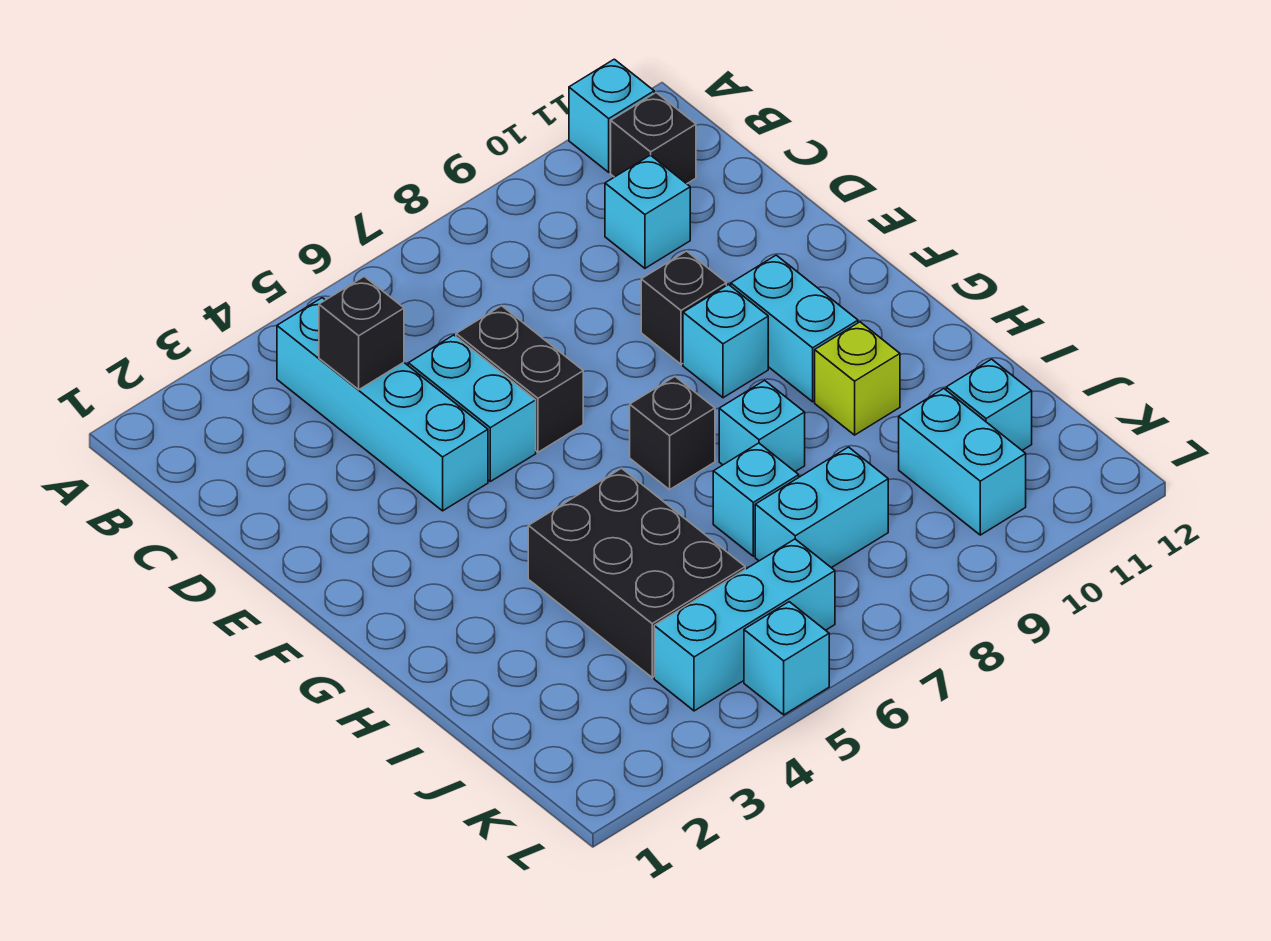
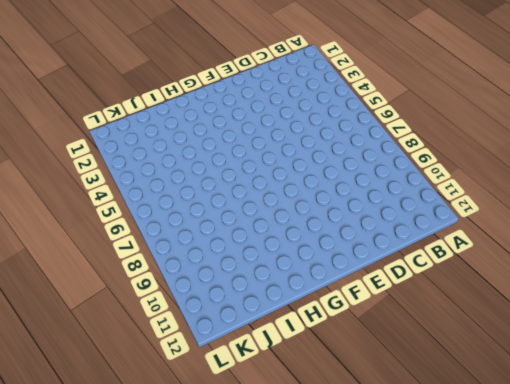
none -> cyan brick A11 level 1
none -> cyan brick B4:E4 level 1
none -> black brick B11 level 1

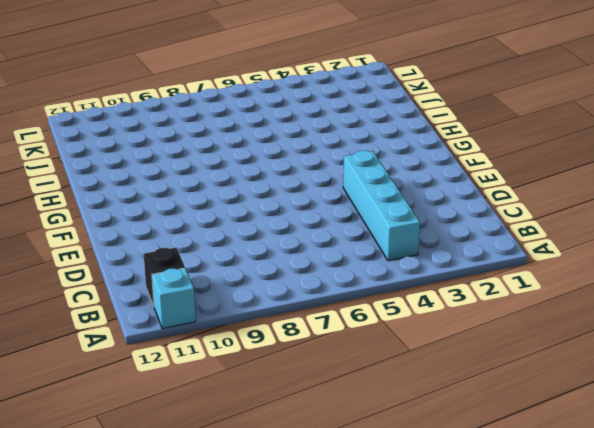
none -> cyan brick C10 level 1
none -> cyan brick D5:E5 level 1
none -> black brick D6:E6 level 1

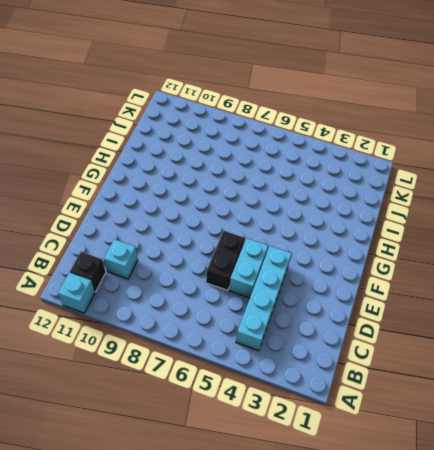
none -> black brick E9 level 1
none -> cyan brick F9 level 1
none -> cyan brick F10:G10 level 1

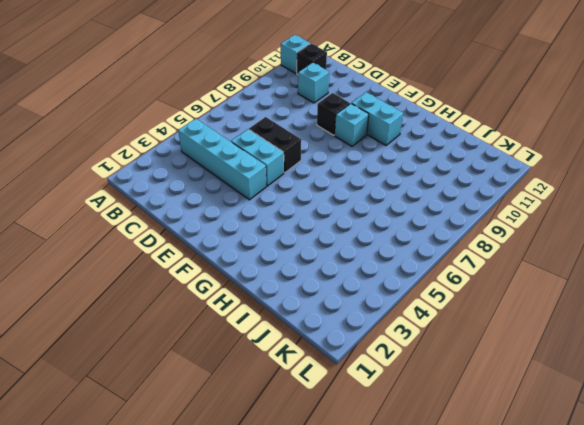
none -> black brick G7 level 1
none -> black brick H4:J5 level 1
none -> cyan brick H8 level 1

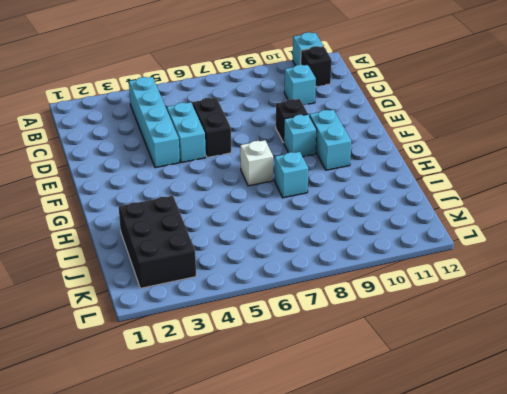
white brick G7 level 1 -> black brick G7 level 1
black brick I2:K3 level 1 -> black brick H4:J5 level 1
none -> lime brick H10 level 1
none -> cyan brick I7 level 1
none -> cyan brick J7:J8 level 1

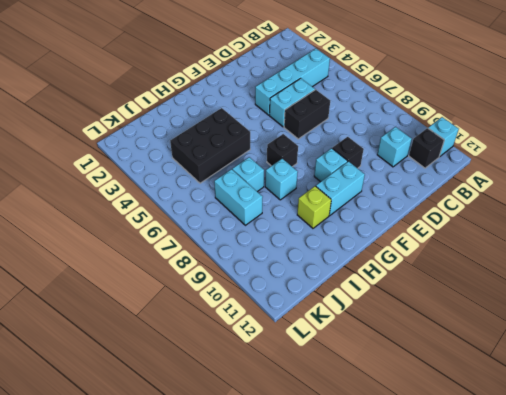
none -> cyan brick J10:K10 level 1
none -> cyan brick J11 level 1
none -> cyan brick K4:K6 level 1

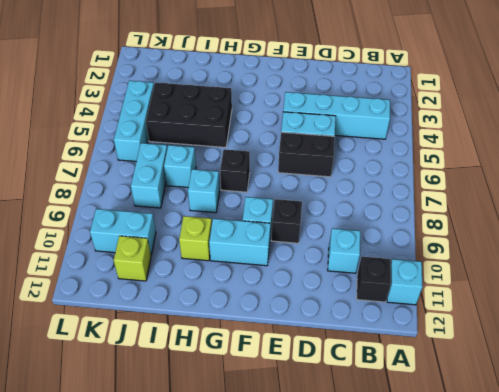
lime brick J11 level 1 -> cyan brick J11 level 1
none -> cyan brick L5 level 1
none -> black brick C4 level 2

